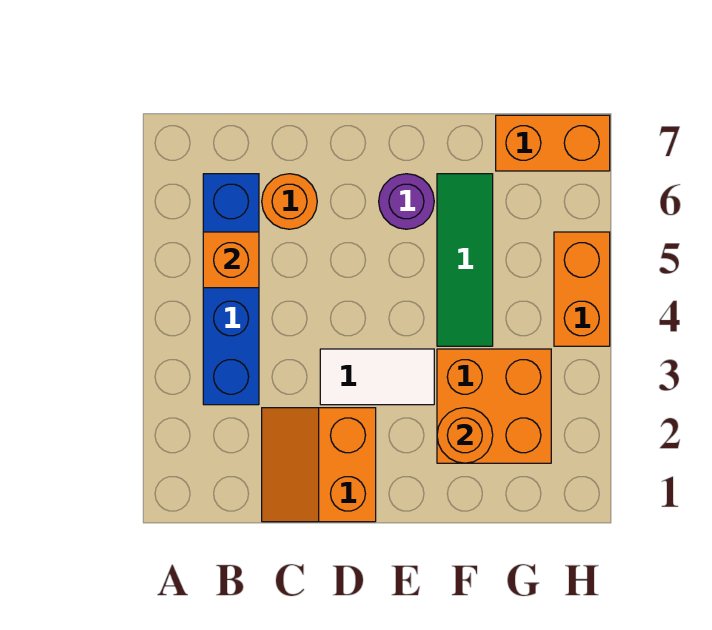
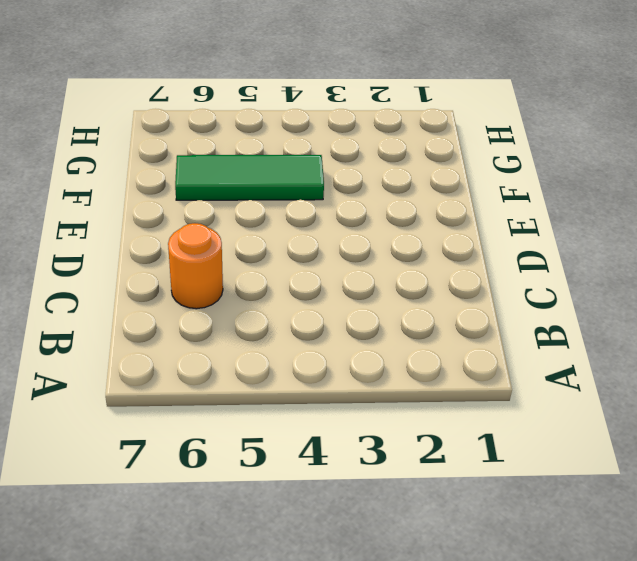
none -> blue brick B3:B6 level 1
none -> orange slope C1:D2 level 1 top D

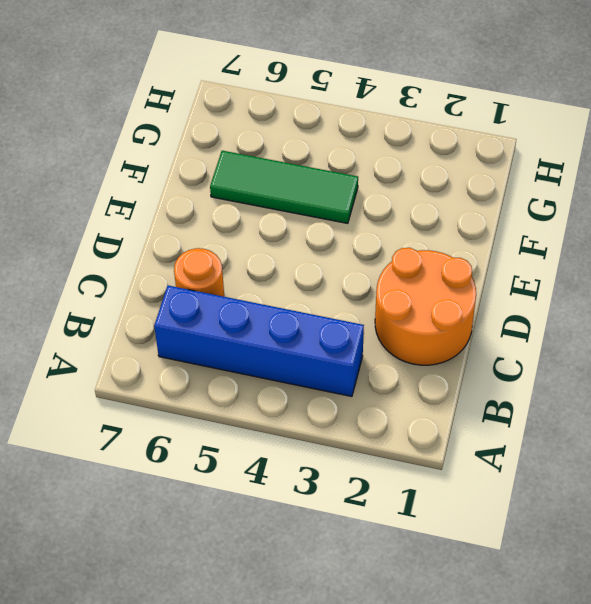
orange round brick C1:D2 level 1 -> orange slope C1:D2 level 1 top D
none -> white tile D3:E3 level 1
none -> purple round brick E6 level 1

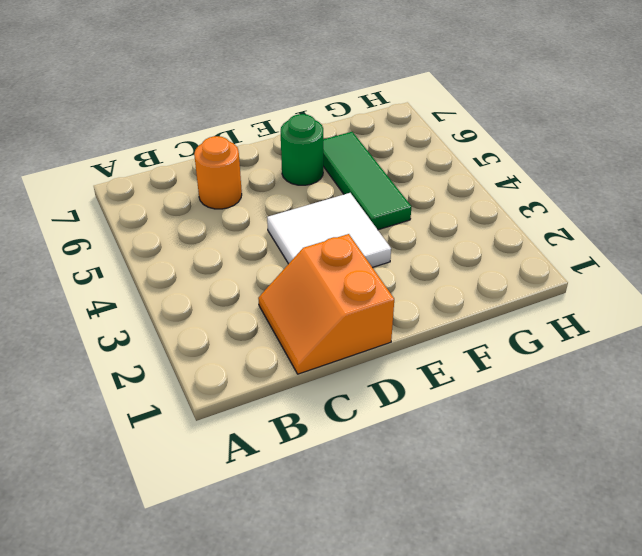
white tile D3:E4 level 1 -> white tile D3:E3 level 1
green round brick E6 level 1 -> purple round brick E6 level 1
none -> blue brick B3:B6 level 1
none -> orange brick F2:G3 level 1

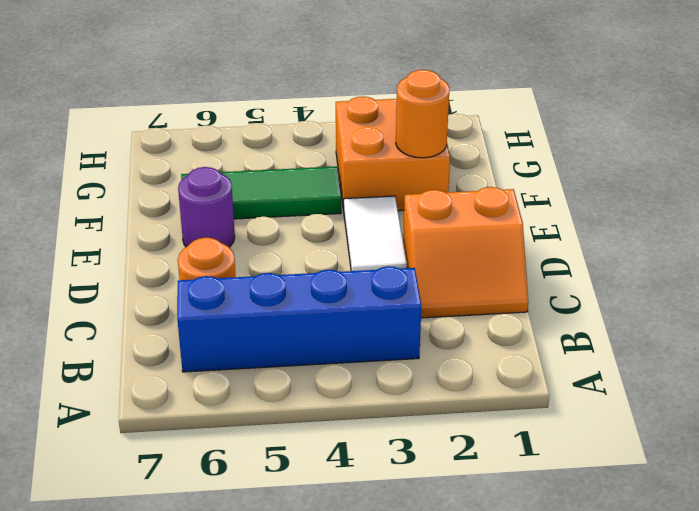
none -> orange brick G7:H7 level 1
none -> orange brick H4:H5 level 1

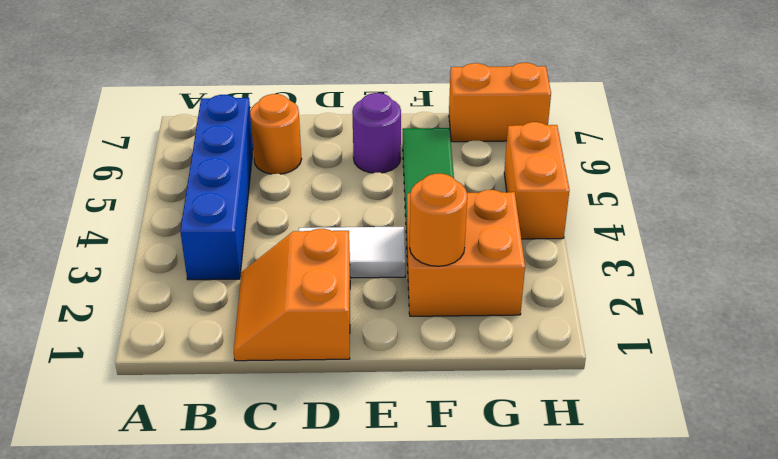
none -> orange brick B5 level 2

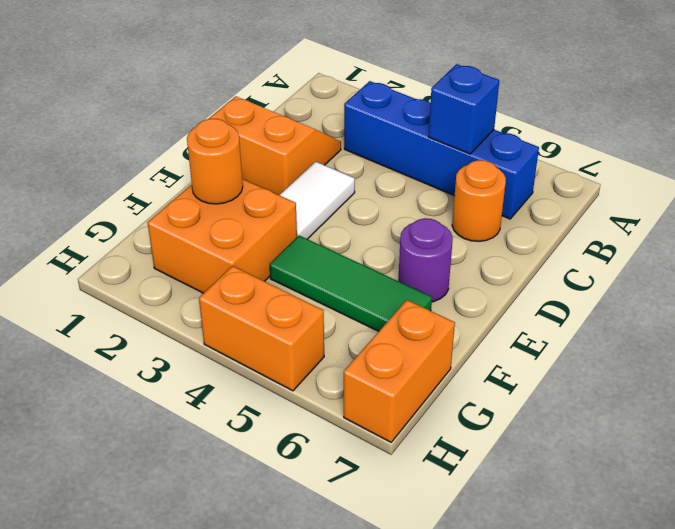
blue brick B5 level 2 -> orange brick B5 level 2

